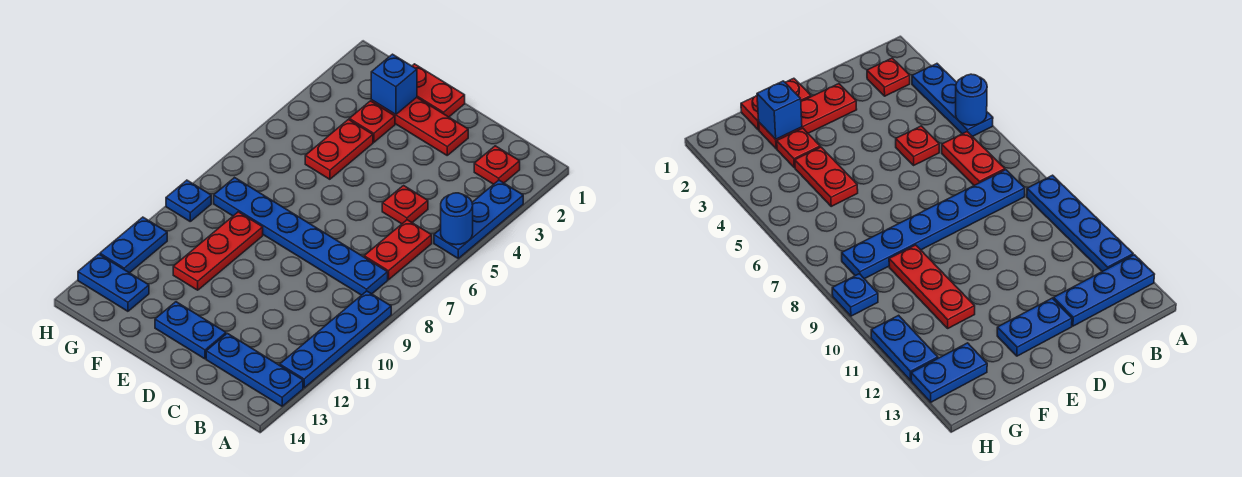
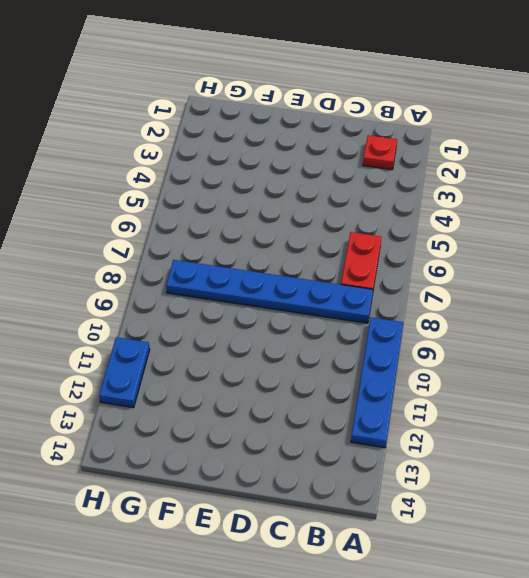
none -> blue plate A3:A5 level 1
none -> blue plate A13:C13 level 1
none -> red plate C5 level 1

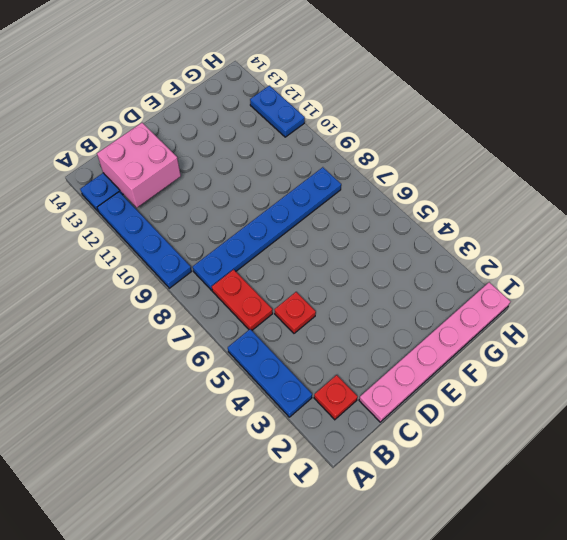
pink brick B12:C13 level 2 -> none
pink plate C1:H1 level 1 -> red plate E1:F1 level 1
none -> red plate D2:F2 level 1
none -> blue plate D13:E13 level 1
none -> red plate F3 level 1

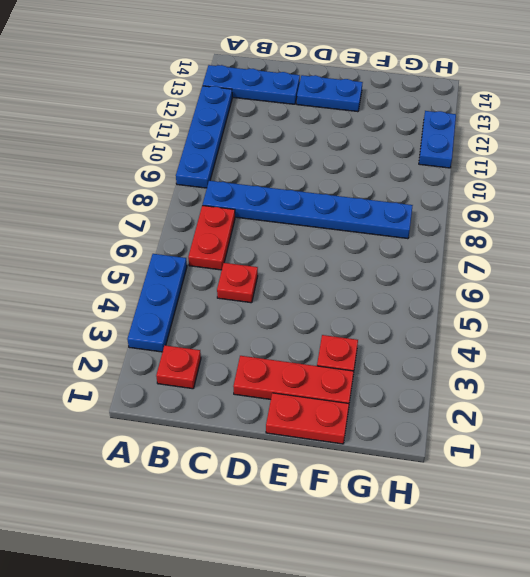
none -> red plate F4:F5 level 1
none -> red plate F9:F11 level 1
none -> blue plate G13:H13 level 1

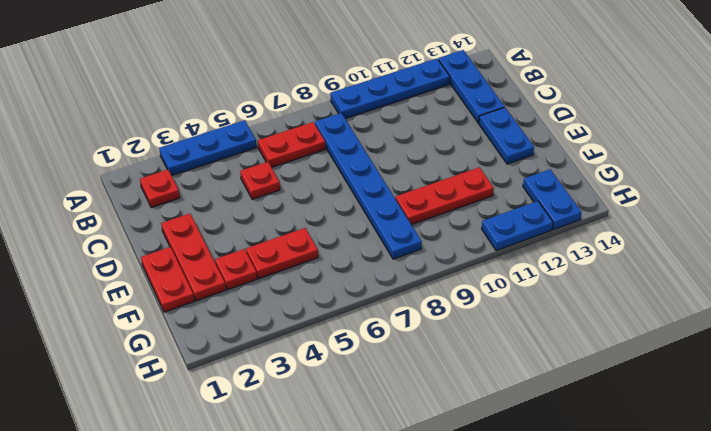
none -> blue plate H9 level 1
none -> blue round brick A5 level 2
none -> blue brick F2 level 2

